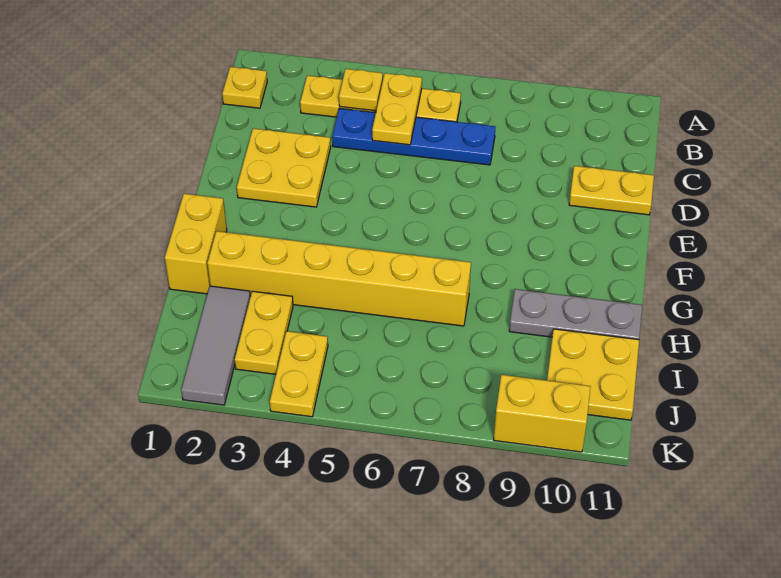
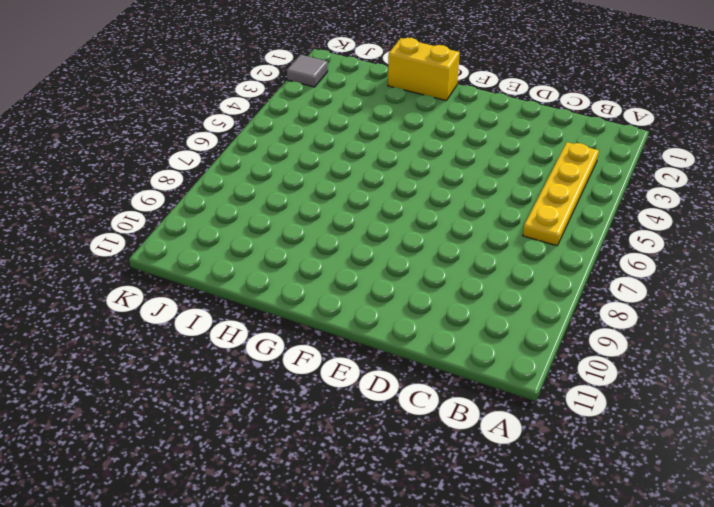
grey tile K2 level 1 -> grey tile I2:K2 level 1
none -> yellow plate B1 level 1
none -> blue plate C4:C7 level 1
none -> yellow plate D2:E3 level 1

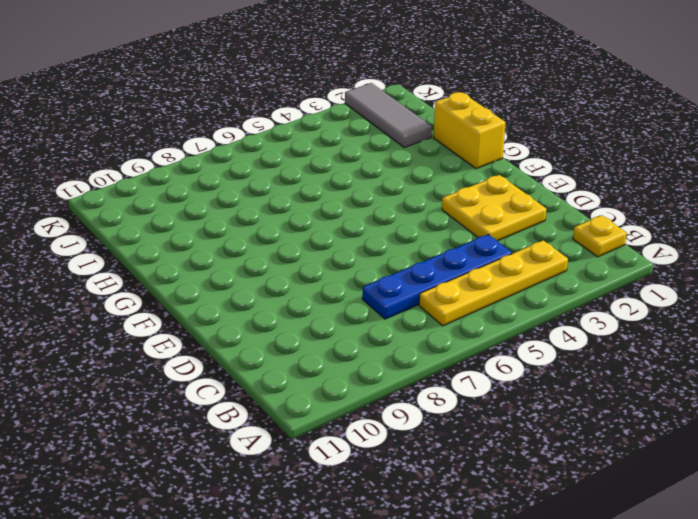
none -> yellow plate D10:D11 level 1
none -> yellow brick H2:H7 level 1
none -> grey plate H9:H11 level 1

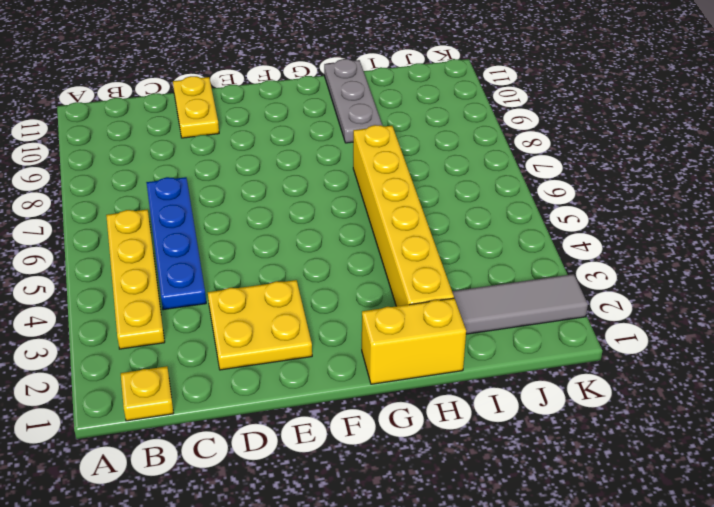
none -> yellow plate I3:J3 level 1
none -> yellow plate I10:J11 level 1
none -> yellow plate J4:K4 level 1

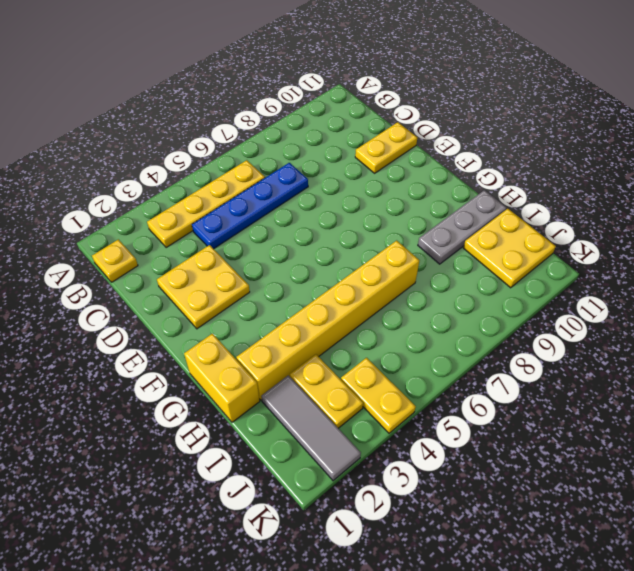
none -> yellow brick K9:K10 level 1
none -> yellow plate B4 level 2
none -> yellow plate B5:C5 level 2

